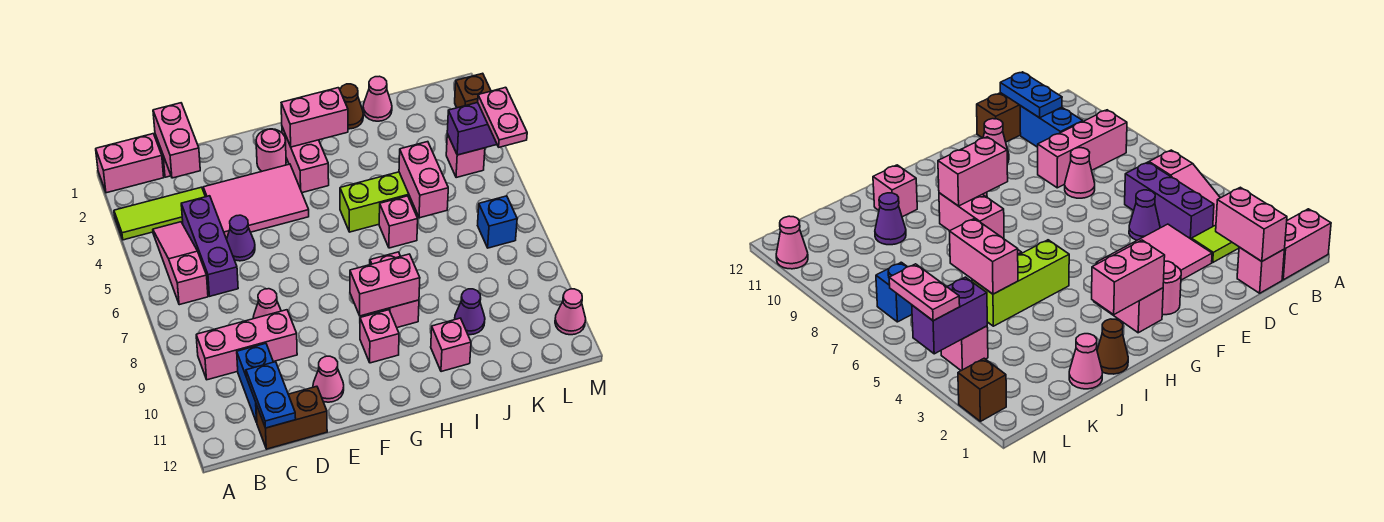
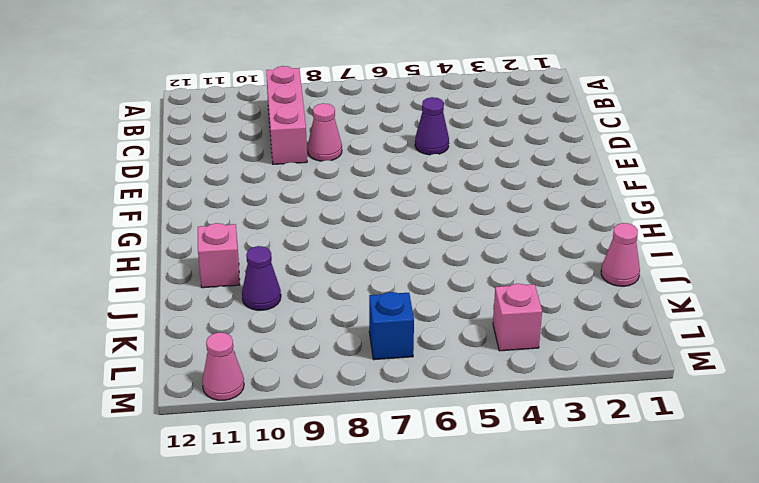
none -> pink brick A1:B1 level 1
none -> lime tile A3:C3 level 1
none -> pink slope B4:B6 level 1 top 6
none -> pink brick C1 level 1

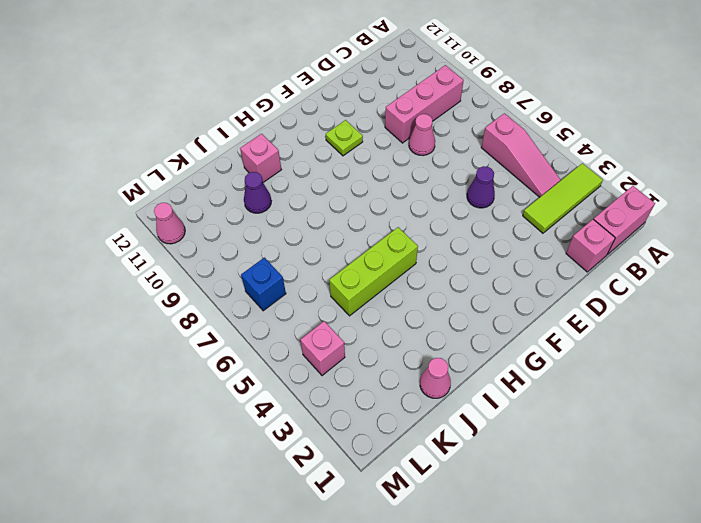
lime plate F10 level 1 -> none
none -> purple brick C4:C6 level 1
none -> blue brick C10:C11 level 1
none -> brown brick C12:D12 level 1
none -> pink tile D3:F4 level 1

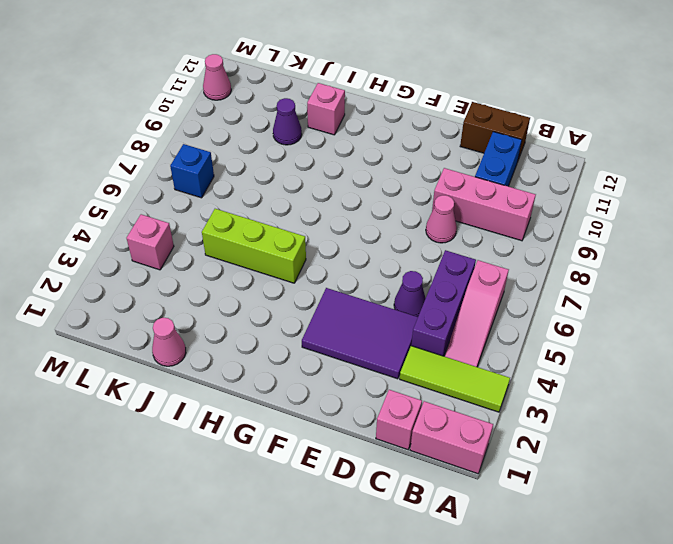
purple tile D3:F4 level 1 -> pink tile D3:F4 level 1
none -> pink cone E11 level 1
none -> pink round brick F2 level 1
none -> pink brick G2:G3 level 1
none -> pink brick G10 level 1

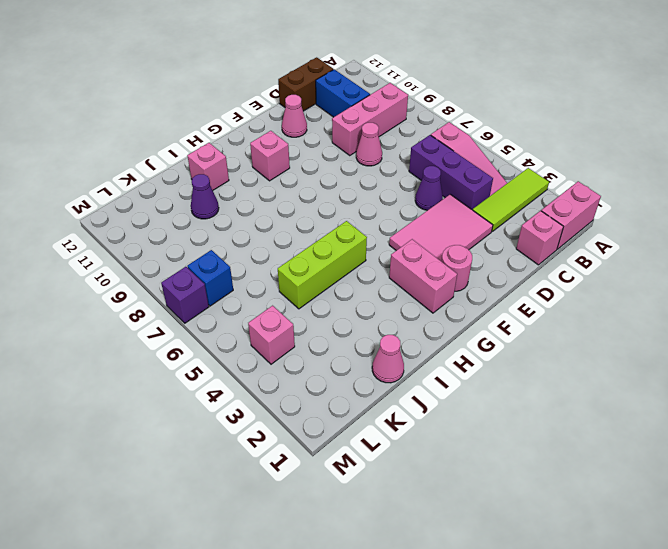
purple brick M7 level 1 -> none
none -> pink brick H8:H9 level 1
none -> brown cone I1 level 1
none -> pink brick I6 level 1
none -> brown brick M2 level 1

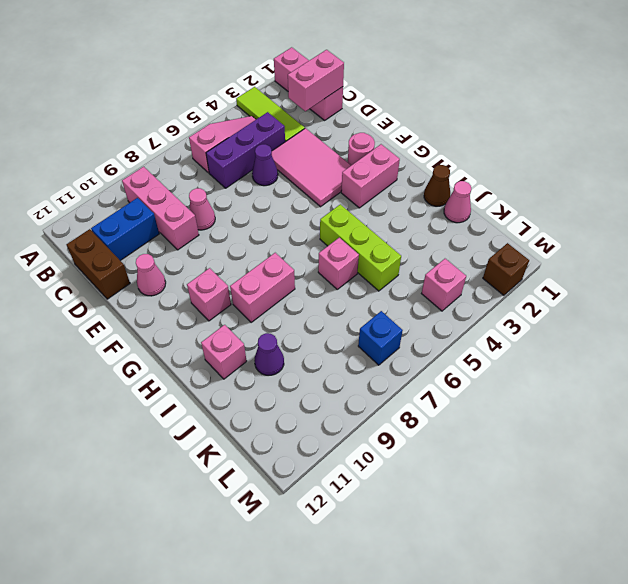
none -> pink cone M11 level 1
none -> blue plate C11:C12 level 2
none -> pink brick G2:H2 level 2
none -> pink brick G9:H9 level 2

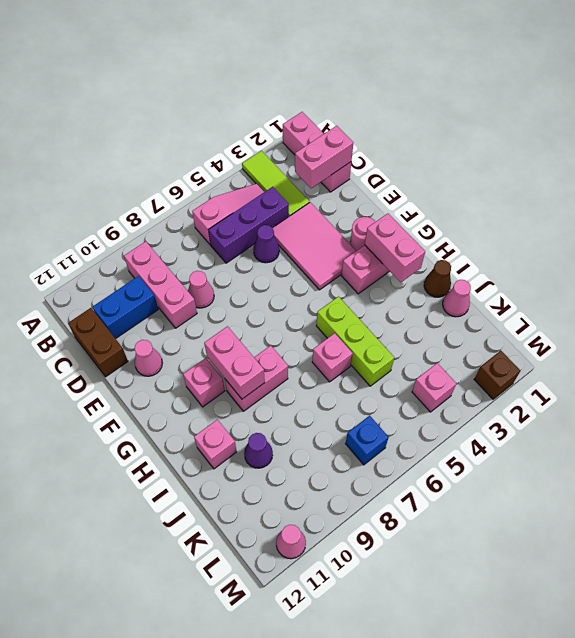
none -> blue plate C11:C12 level 2
none -> pink brick J5:J6 level 2
none -> purple brick L4:M4 level 2
none -> pink plate M4:M5 level 3

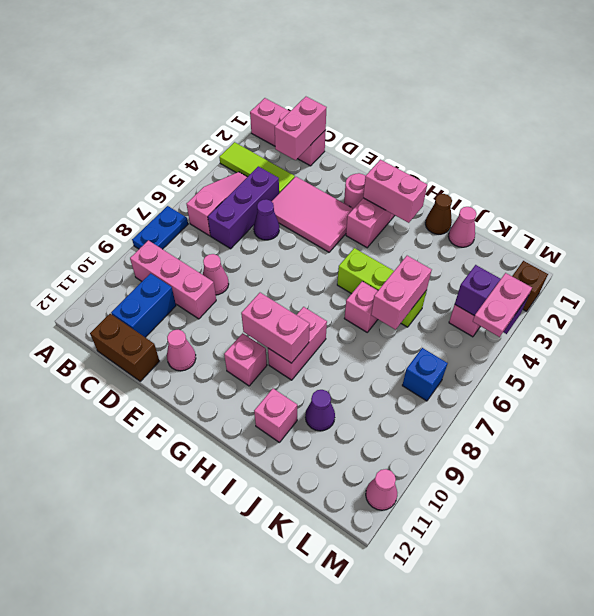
blue plate A7:A8 level 1 -> blue plate C11:C12 level 2

